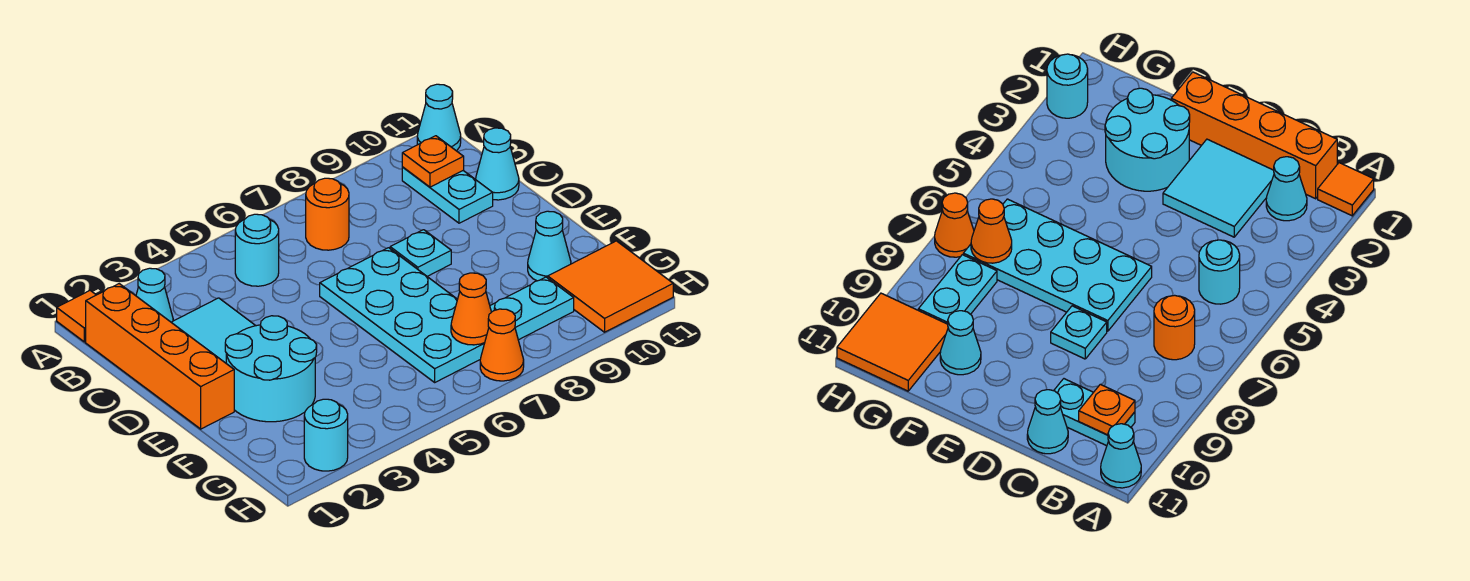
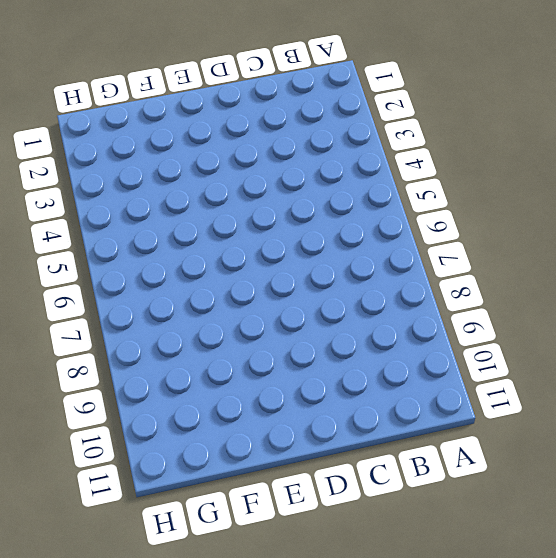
none -> orange tile A1 level 1
none -> cyan cone A11 level 1
none -> orange brick B1:E1 level 1

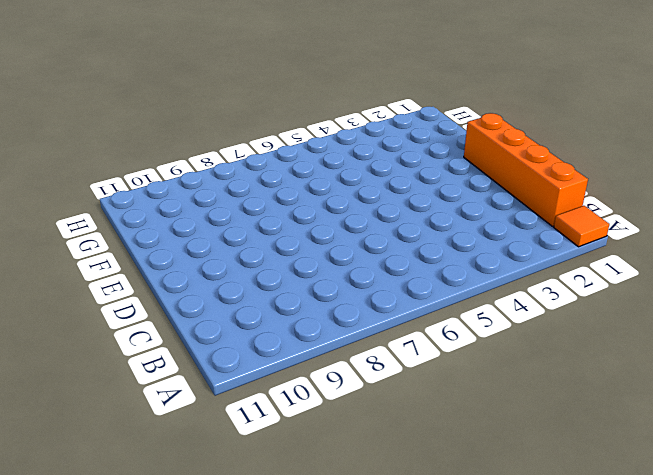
none -> cyan cone A11 level 1
none -> cyan cone B2 level 1
none -> cyan round brick B5 level 1

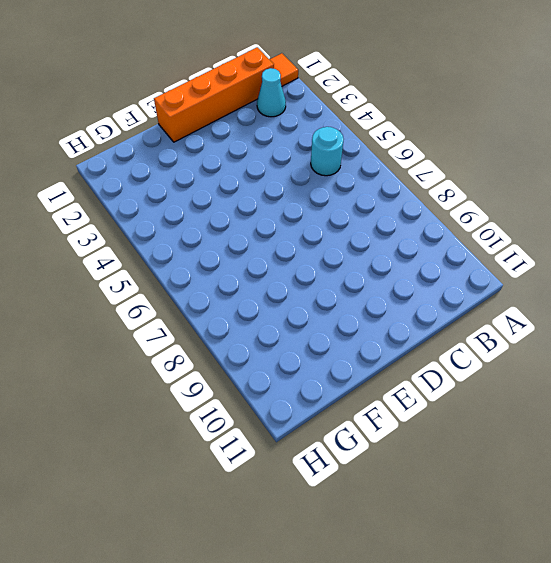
none -> cyan cone A11 level 1
none -> orange round brick B7 level 1
none -> cyan plate B10:C10 level 1

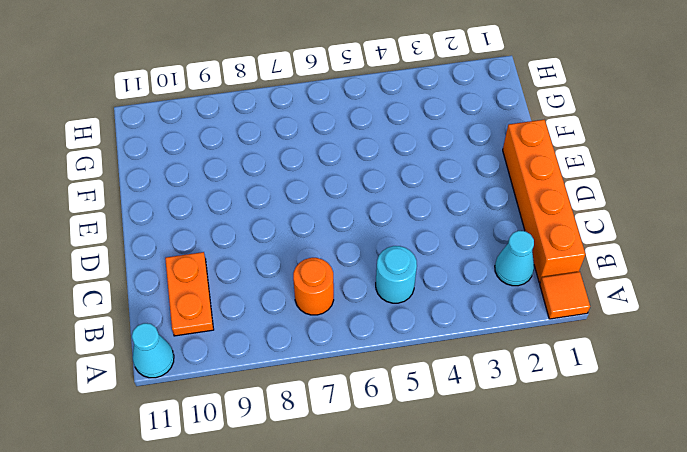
orange plate B10:C10 level 1 -> cyan plate B10:C10 level 1
none -> cyan tile C2:D3 level 1
none -> cyan cone C11 level 1
none -> cyan plate D6:G7 level 1

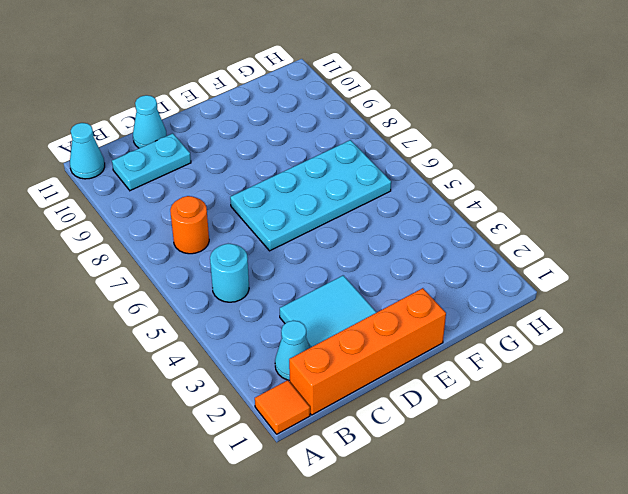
none -> cyan plate D8 level 1
none -> cyan round brick E2:F3 level 1
none -> cyan cone F10 level 1

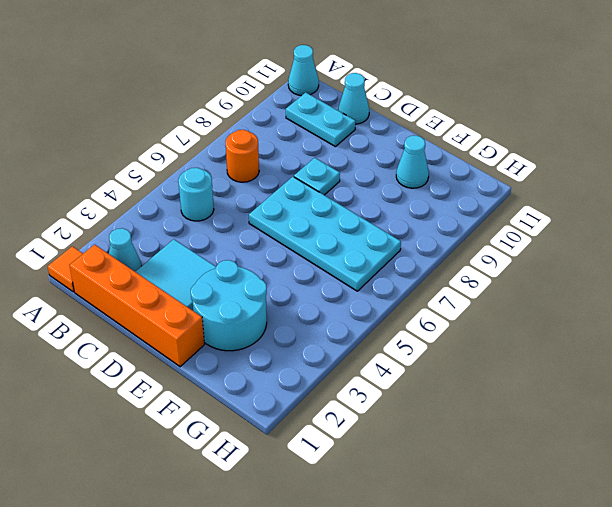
none -> cyan plate G8:G9 level 1
none -> orange tile G10:H11 level 1
none -> cyan round brick H2 level 1

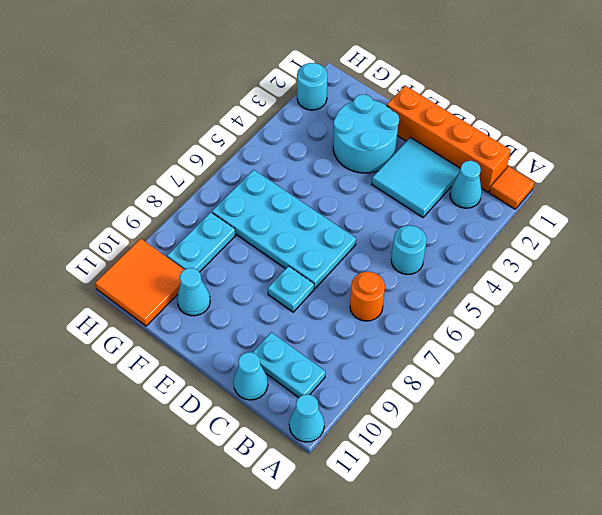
none -> orange cone H7 level 1
none -> orange plate B10 level 2
none -> orange cone G7 level 2

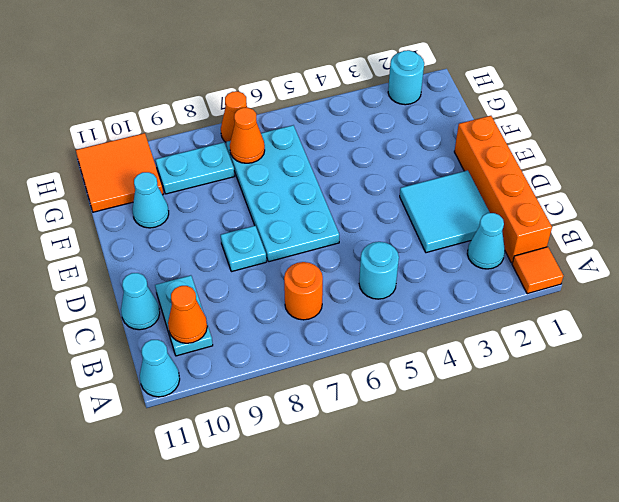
orange cone B10 level 2 -> orange plate B10 level 2
none -> cyan round brick E2:F3 level 1

